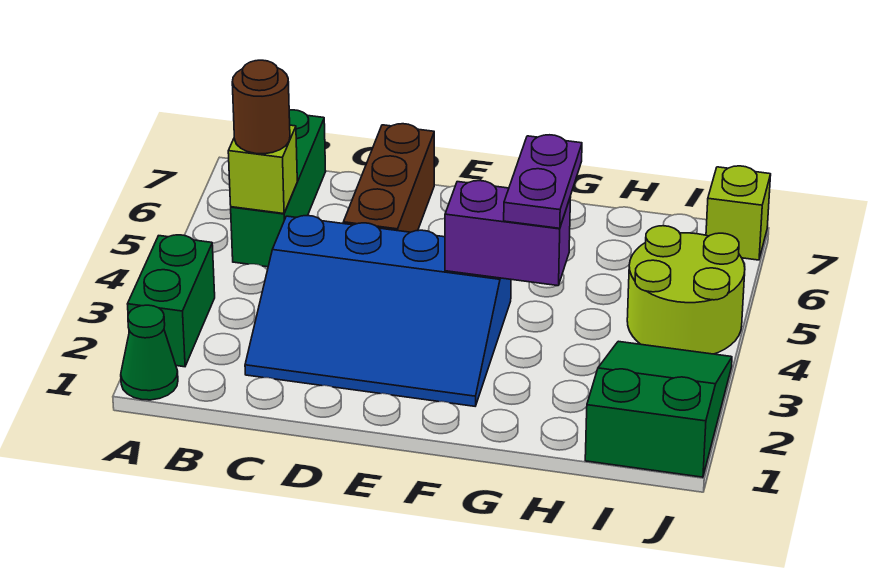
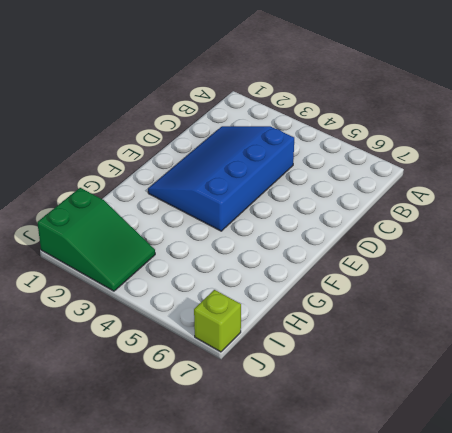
none -> green cone A1 level 1
none -> green brick A2:A3 level 1
none -> green brick B5:B7 level 1

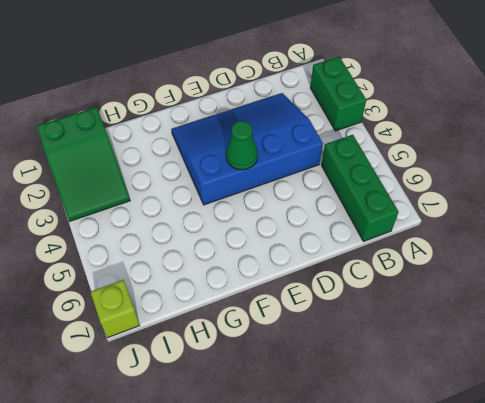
green cone E4 level 2 -> green cone A1 level 1
none -> brown brick D5:D7 level 1
none -> lime round brick I4:J5 level 1
none -> lime brick B5 level 2

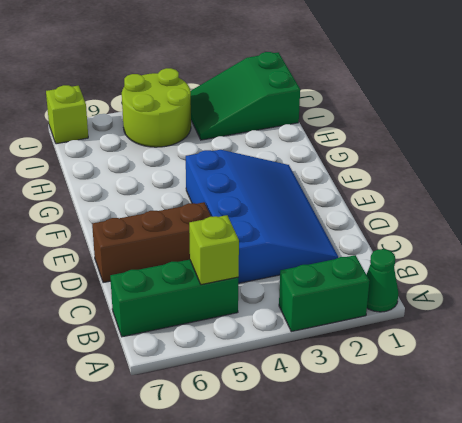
none -> purple brick F4:G4 level 2
none -> brown round brick B5 level 3
none -> purple plate G4:G5 level 3

